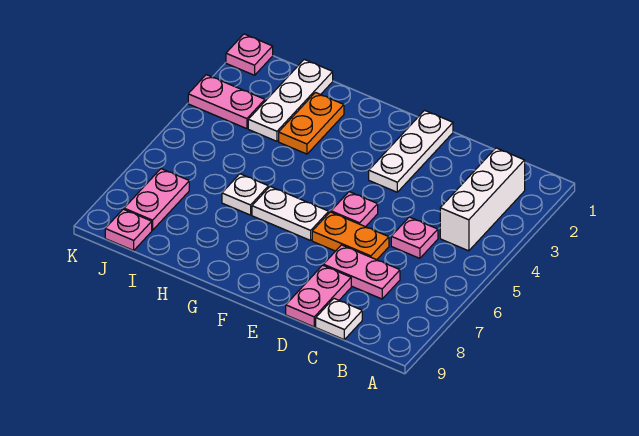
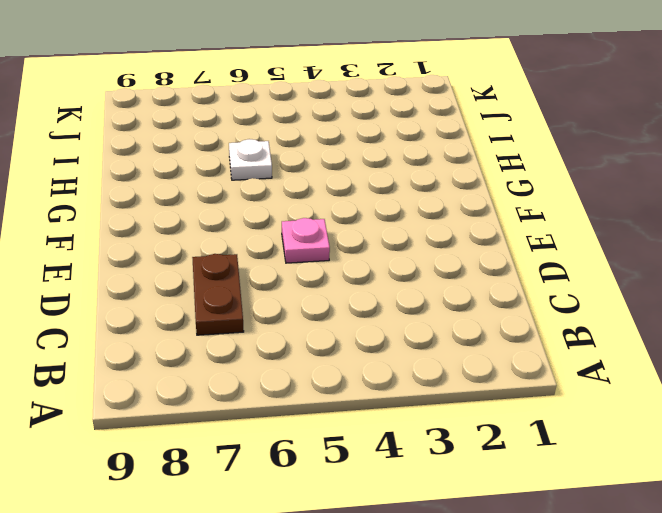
brown plate C7:D7 level 1 -> pink plate C7:D7 level 1
none -> white brick B2:B4 level 1
none -> pink plate C5 level 1
none -> white plate C9 level 1

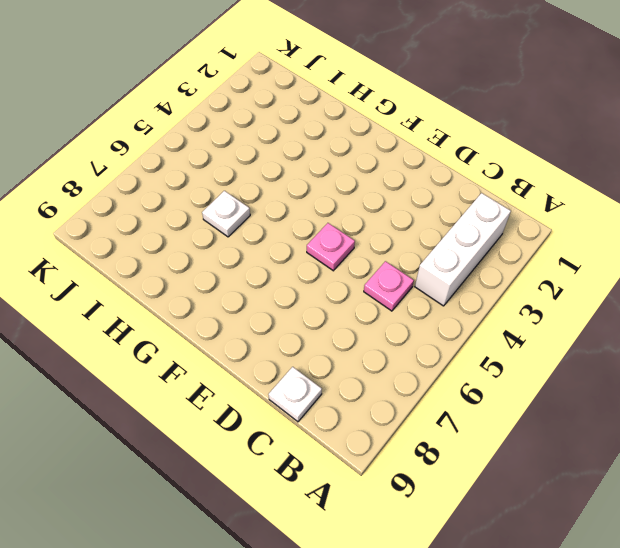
none -> pink plate C7:D7 level 1
none -> orange plate D6:E6 level 1
none -> pink plate D8:D9 level 1

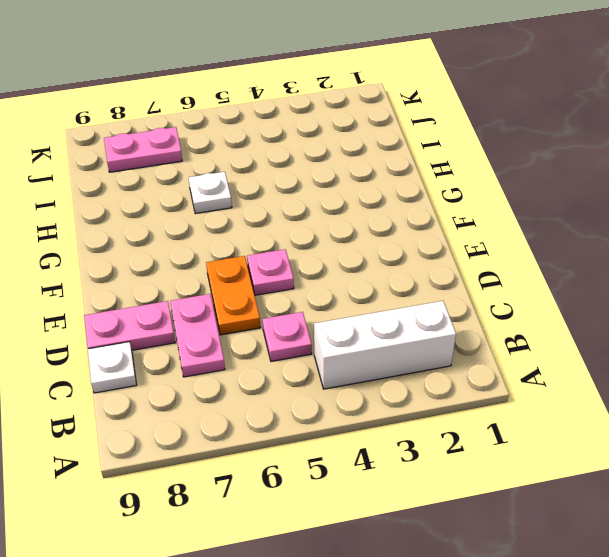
none -> white plate E1:E3 level 1
none -> white plate F6:G6 level 1
none -> orange plate H2:H3 level 1

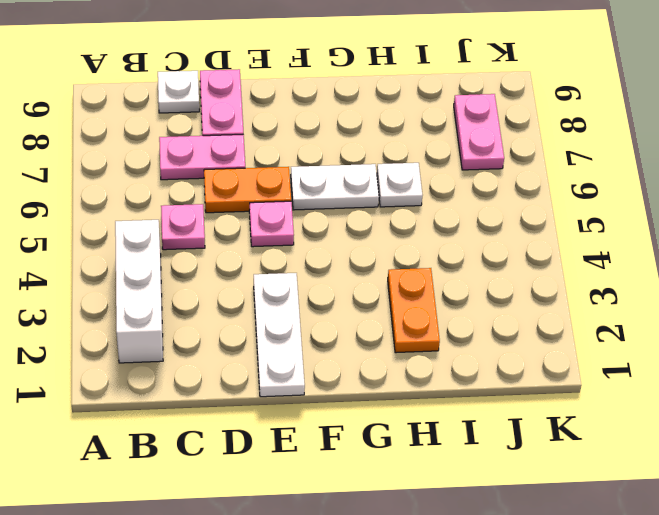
none -> white plate I1:I3 level 1
none -> pink plate J3:K3 level 1
none -> pink plate J9 level 1

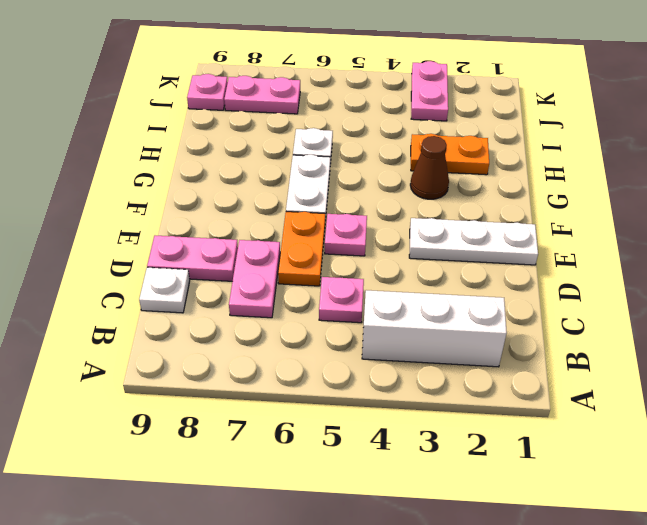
brown cone G3 level 1 -> none
none -> white plate I1:I3 level 1
none -> pink plate K1 level 1

